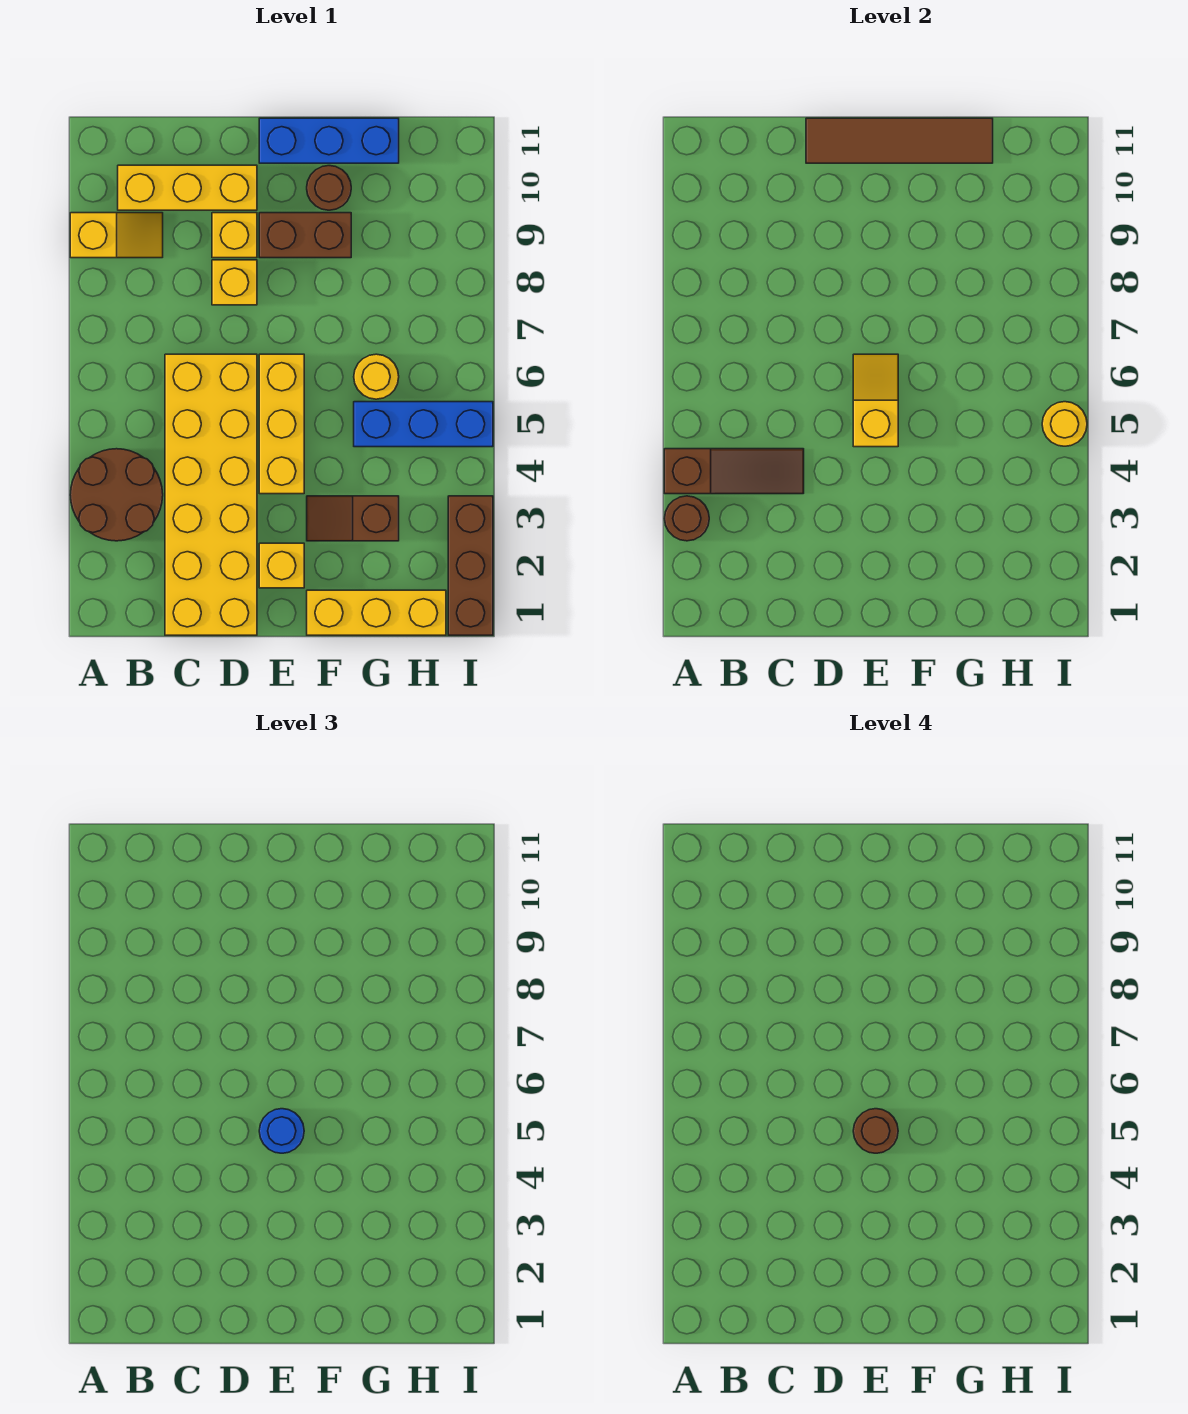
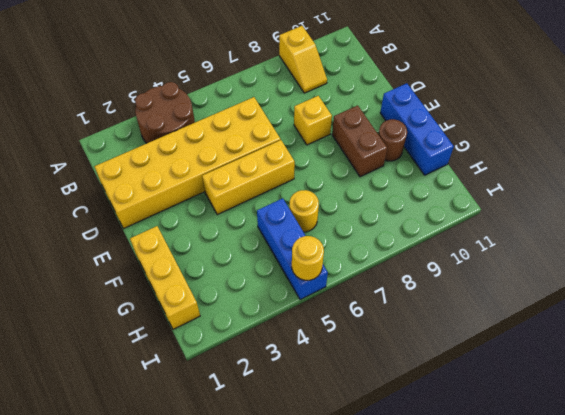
none -> yellow brick B10:D10 level 1
none -> yellow brick D9 level 1
none -> yellow brick E2 level 1

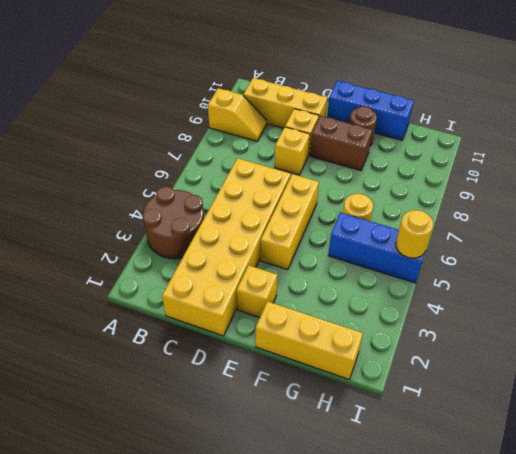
none -> brown slope F3:G3 level 1 top G
none -> brown brick I1:I3 level 1
none -> brown round brick A3 level 2

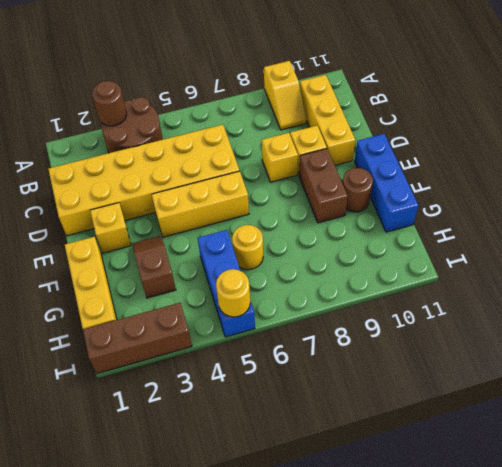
none -> brown slope A4:C4 level 2 top A
none -> brown tile D11:G11 level 2
none -> yellow slope E5:E6 level 2 top 5

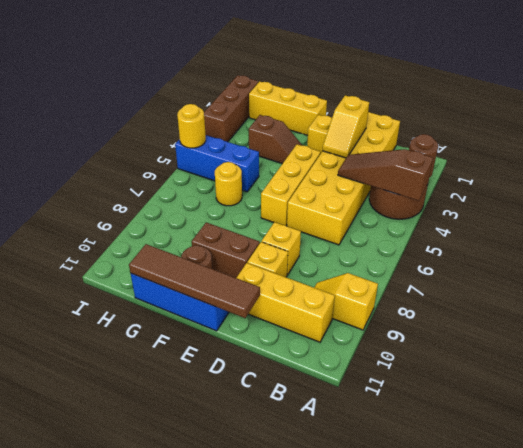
yellow slope D2:D3 level 2 top 2 -> yellow slope E5:E6 level 2 top 5
none -> blue round brick E5 level 3
none -> brown round brick E5 level 4

